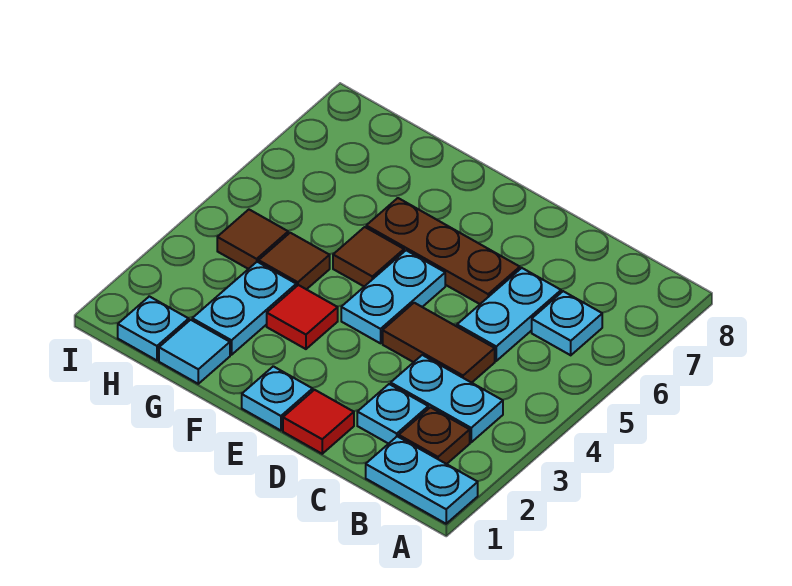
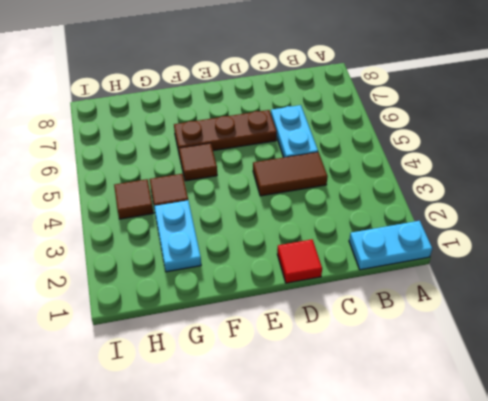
none -> brown plate B2 level 1
none -> cyan plate B3:C3 level 1
none -> cyan plate B6 level 1

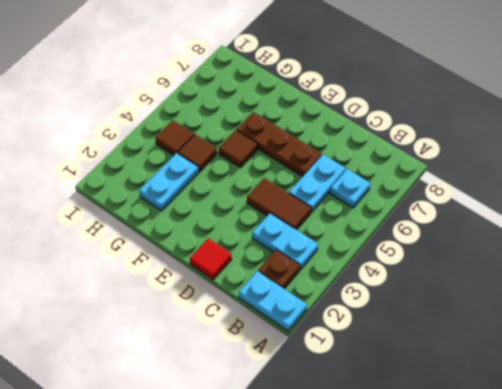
none -> cyan plate C2 level 1
none -> cyan plate E1 level 1
none -> cyan plate E4:E5 level 1

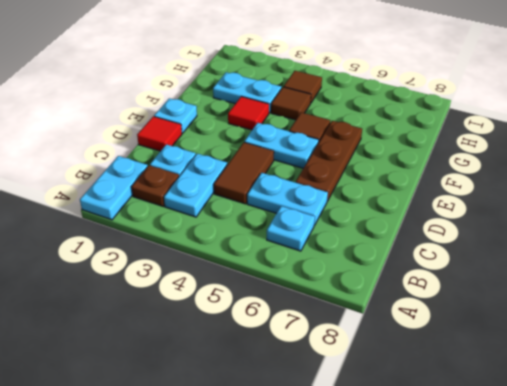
none -> cyan tile G1 level 1
none -> cyan plate H1 level 1

